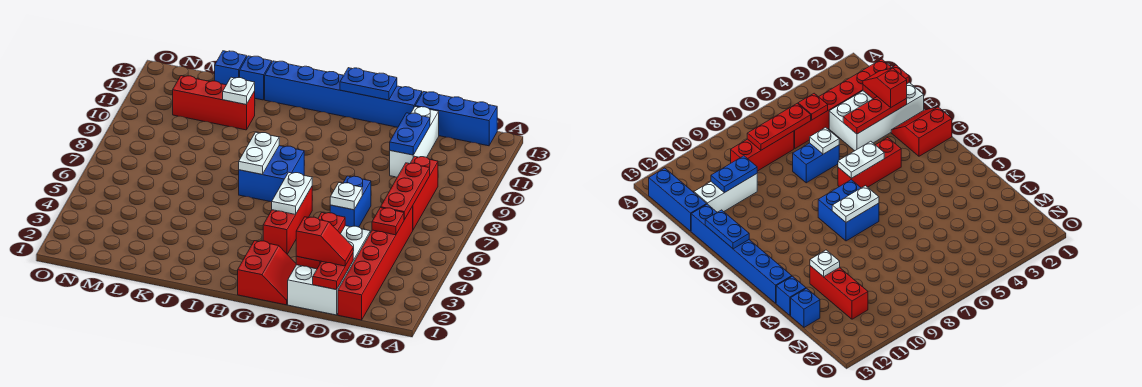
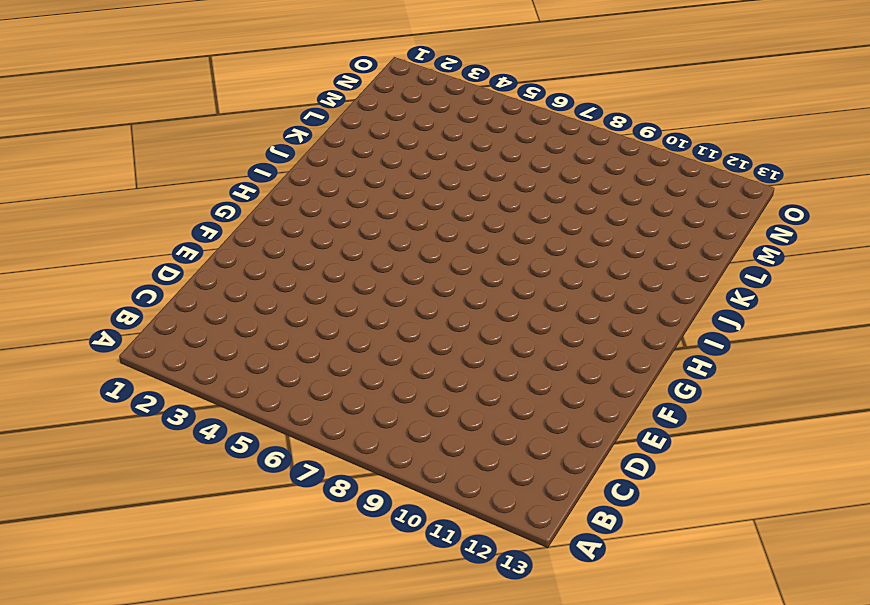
none -> blue brick B13:D13 level 1
none -> red brick C1:C6 level 1
none -> red brick C7:C9 level 1

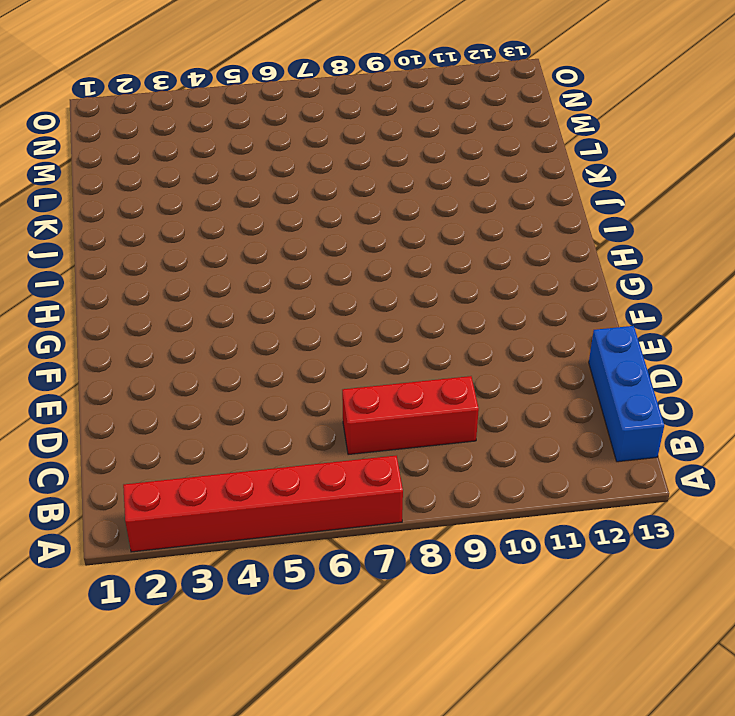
red brick A2:A7 level 1 -> red brick C1:C6 level 1
none -> white brick D1:E4 level 1
none -> white brick D10:D12 level 1
none -> blue brick E6:E7 level 1

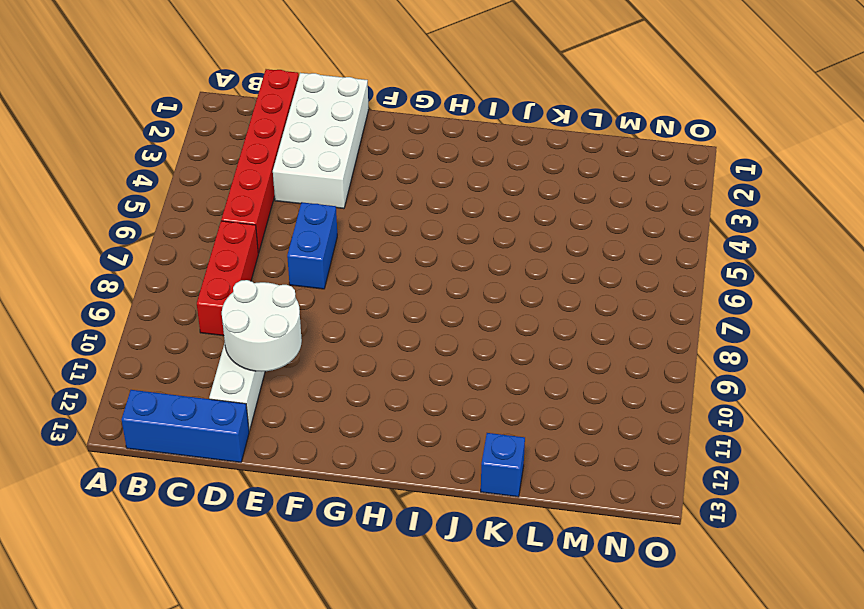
white round brick D10:E11 level 2 -> blue plate D10:D11 level 2
none -> blue brick E13:J13 level 1
none -> red slope F1:G2 level 1 top G
none -> red brick G4:G6 level 1

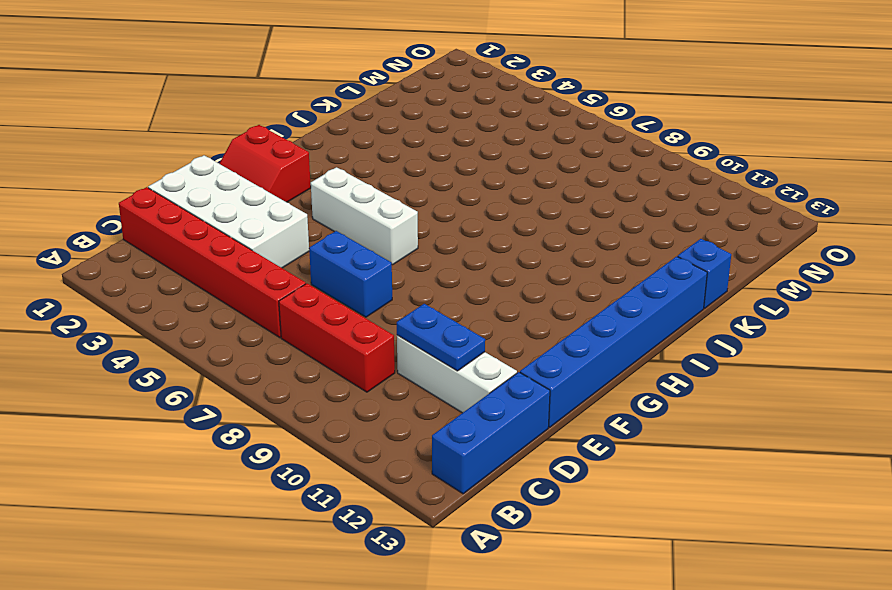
white brick G4:G6 level 1 -> red brick G4:G6 level 1
none -> blue brick H7:I8 level 1
none -> red brick K11:M11 level 1
none -> blue brick L13 level 1

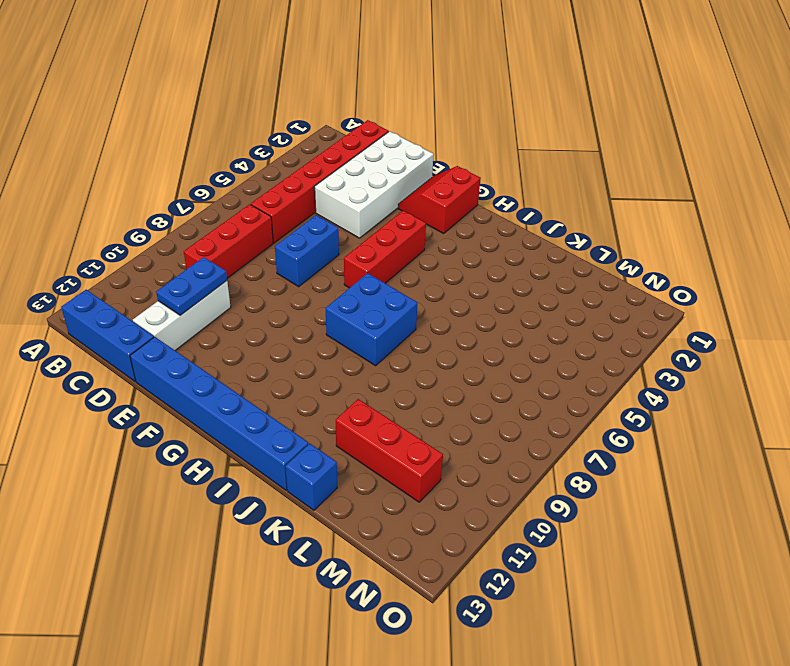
none -> blue brick L13 level 1
none -> red plate C5 level 2
none -> red plate C6:C8 level 2

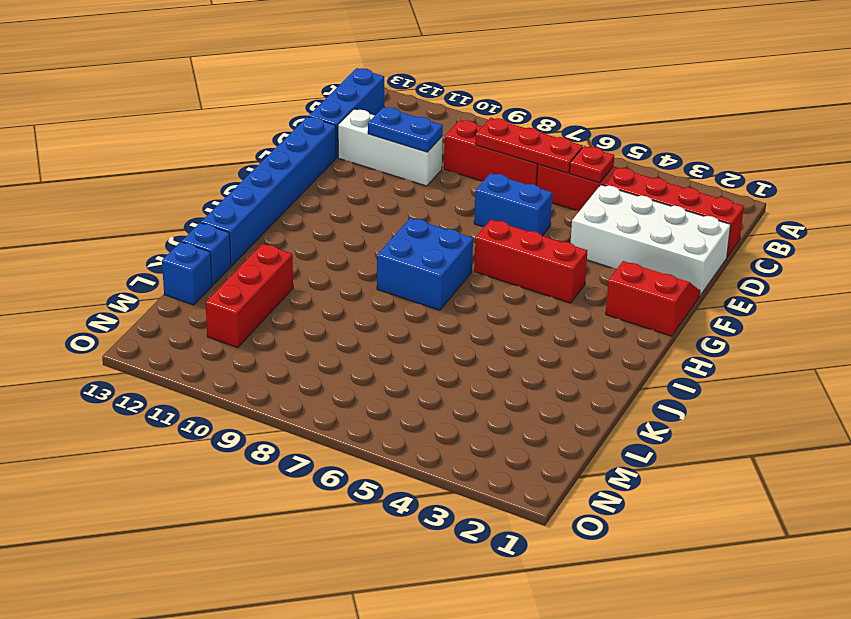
none -> red plate D1:D2 level 2
none -> red plate E2:E4 level 2
none -> white plate E6 level 2

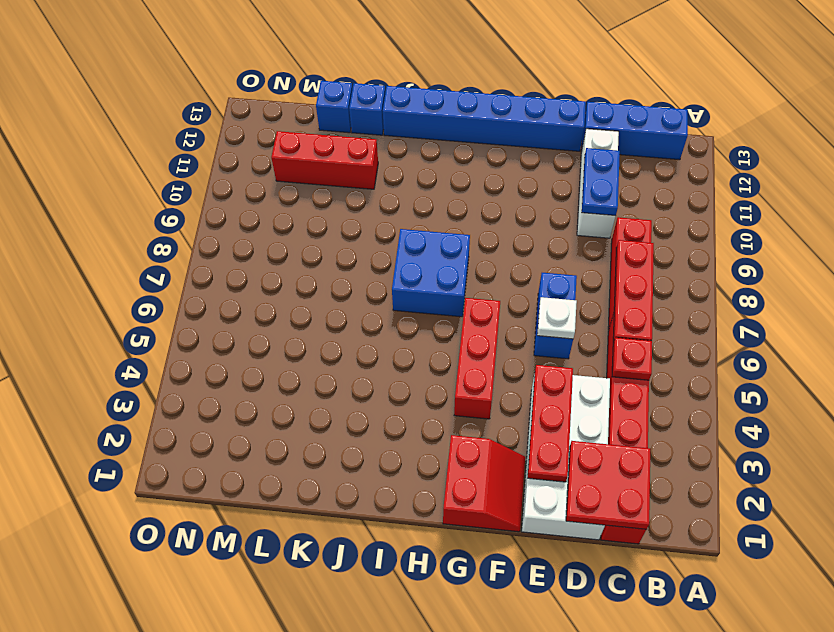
red plate C1:D2 level 2 -> red plate D1:D2 level 2
none -> blue plate F13:G13 level 2
none -> white plate G5:G6 level 2
none -> white plate I7:I8 level 2

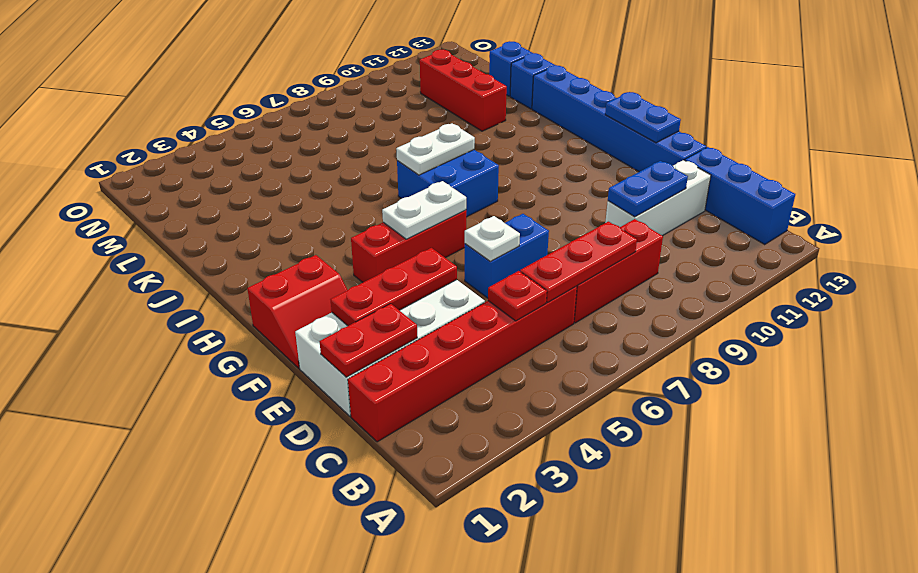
none -> white plate K11 level 2
none -> red slope D2:E2 level 3 top E

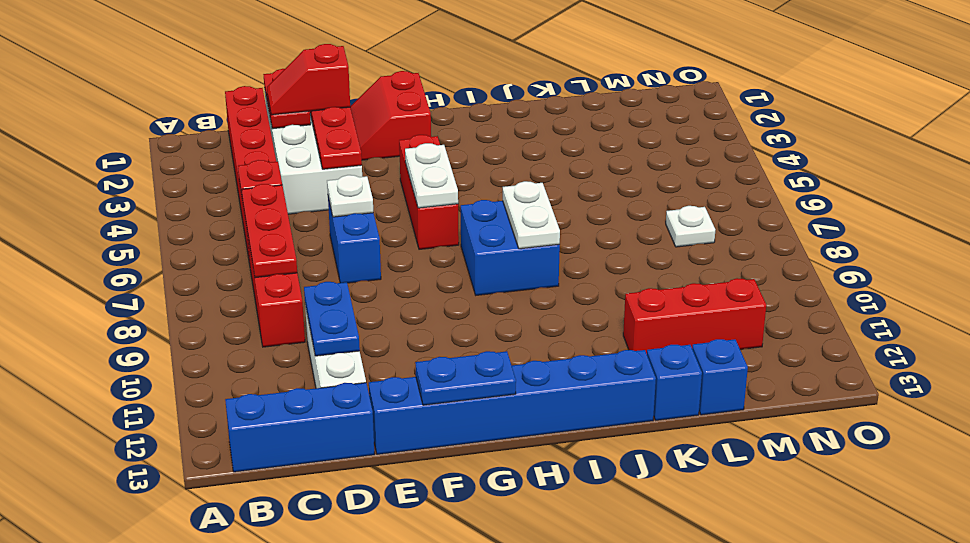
white plate M7 level 1 -> white plate K11 level 2

